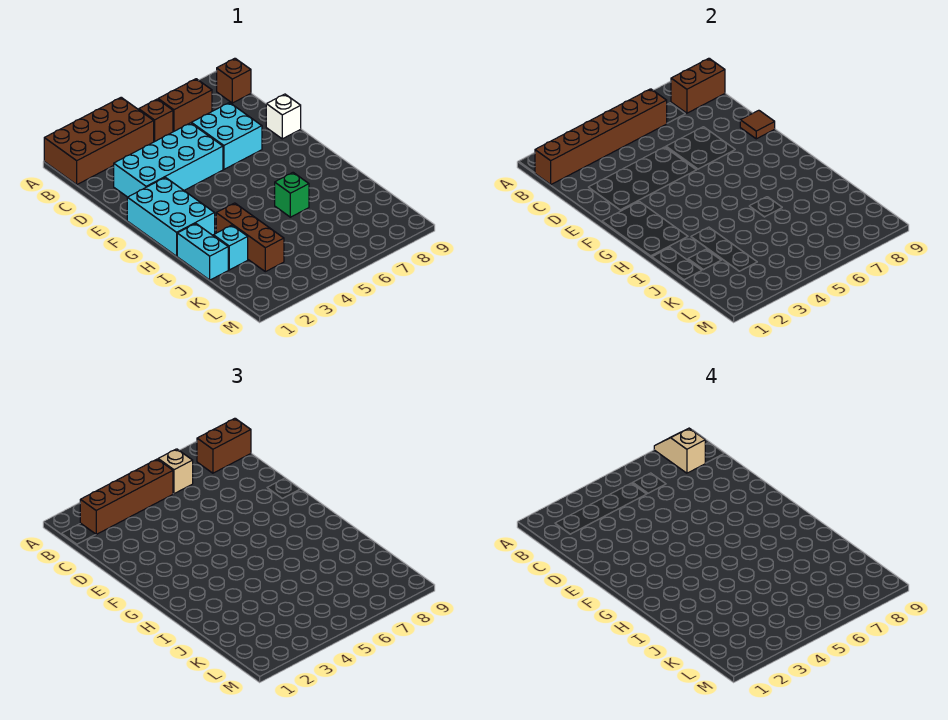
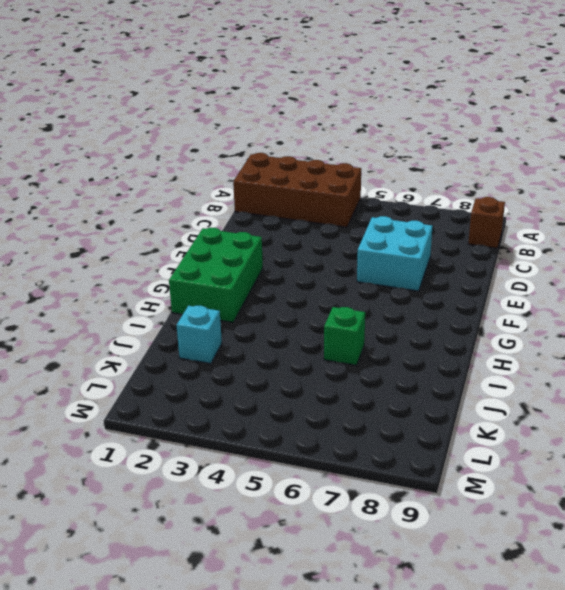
green brick F1:H2 level 1 -> cyan brick F1:H2 level 1
none -> brown brick B5 level 1
none -> brown brick B6:B7 level 1
none -> cyan brick D2:E5 level 1

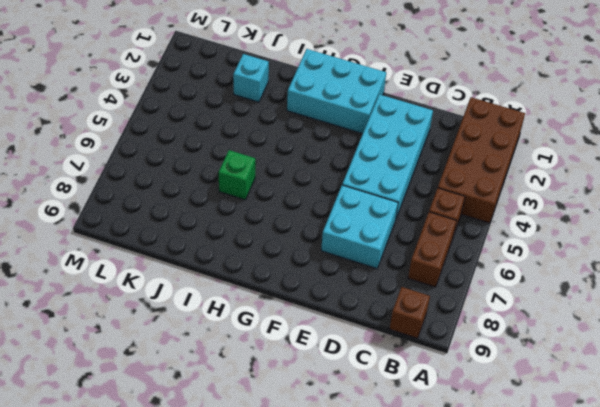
none -> white brick E9 level 1
none -> cyan brick I1:J1 level 1
none -> brown brick I3:K3 level 1

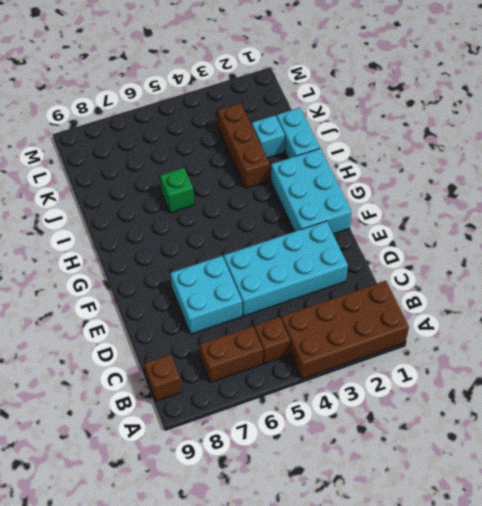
none -> white brick E9 level 1
none -> brown brick B1:B6 level 2
none -> brown brick B8:B9 level 2

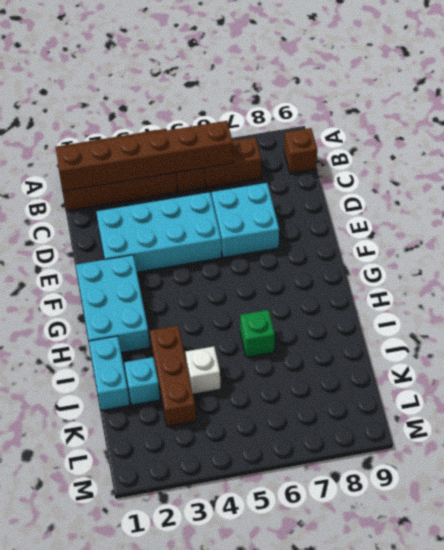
white brick J4 level 1 -> white brick E9 level 1
none -> brown brick B8:B9 level 2
none -> brown tile E9 level 2
none -> brown brick B2:B5 level 3

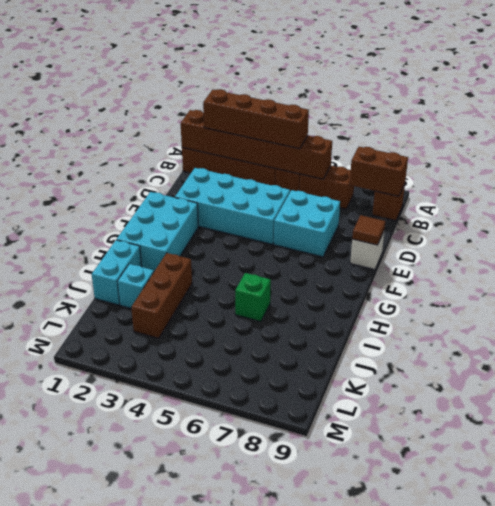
none -> tan brick B6 level 3
none -> brown brick B8:B9 level 3
none -> tan slope A8:B8 level 4 top B

